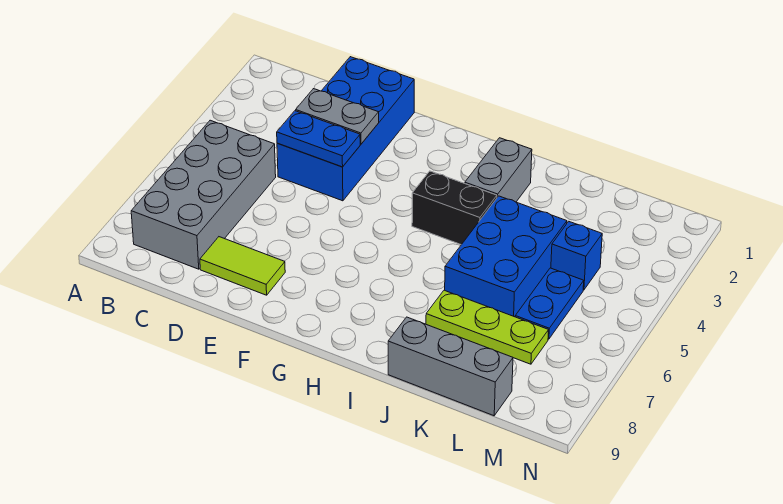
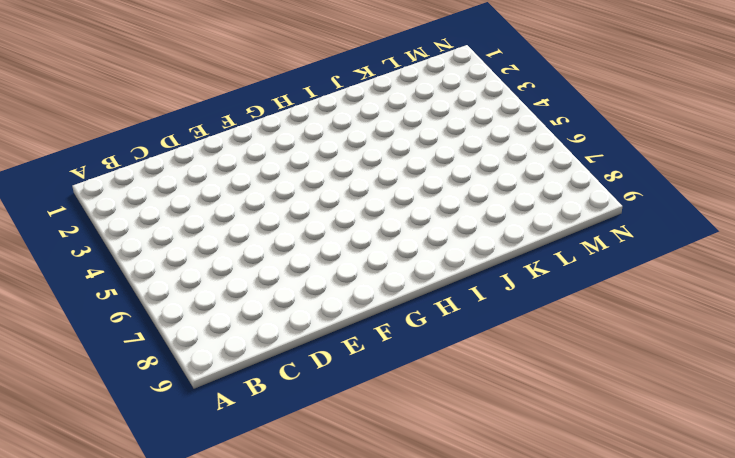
none -> grey brick B5:C8 level 1
none -> blue brick D1:E4 level 1
none -> lime tile D8:E8 level 1

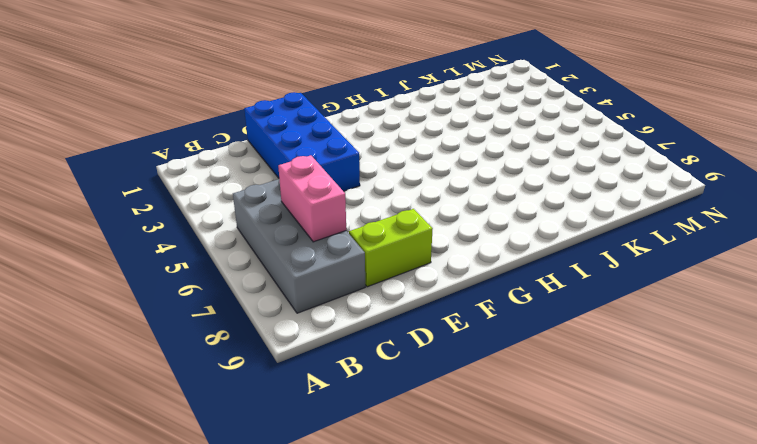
pink brick C6:C7 level 2 -> none
lime brick D8:E8 level 1 -> lime tile D8:E8 level 1
none -> black brick H4:I4 level 1
none -> grey brick I2:I3 level 1
none -> blue brick J4:K6 level 1

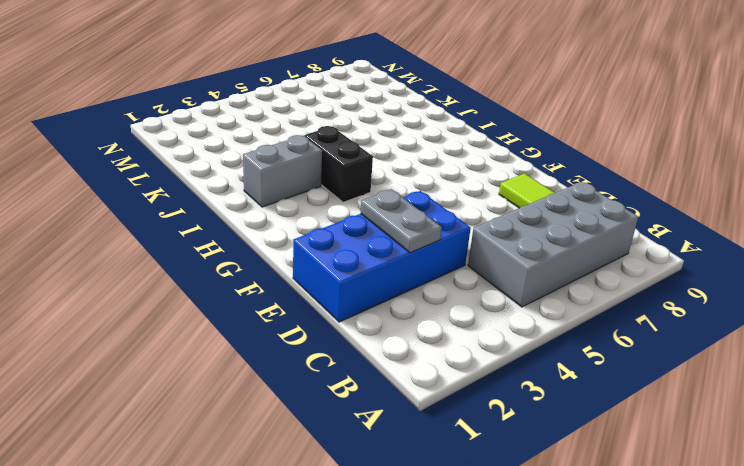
none -> blue brick J4:K6 level 1
none -> lime plate J7:L7 level 1
none -> grey brick J9:L9 level 1

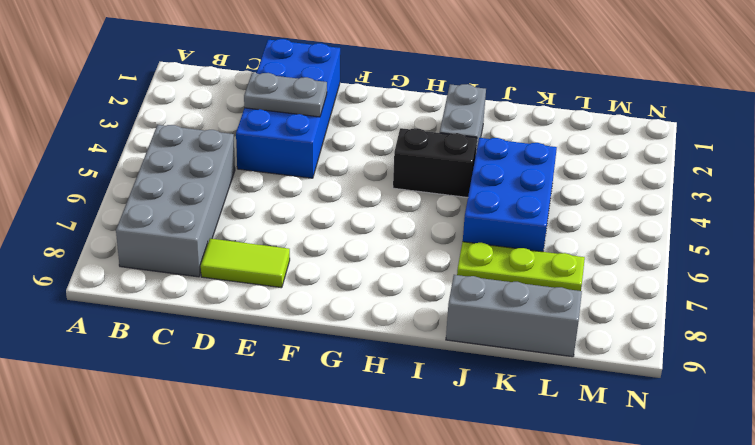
none -> blue brick L4 level 1
none -> blue plate L5:L6 level 1
none -> blue plate D4:E4 level 2

